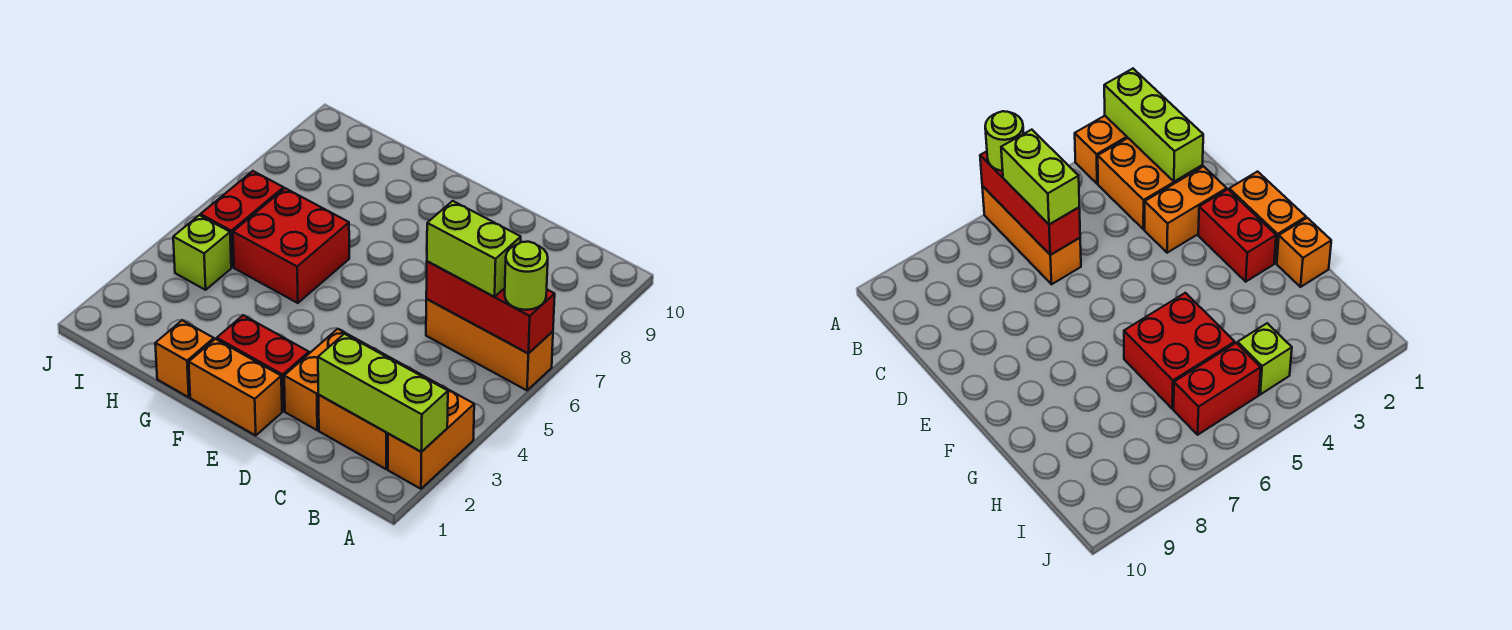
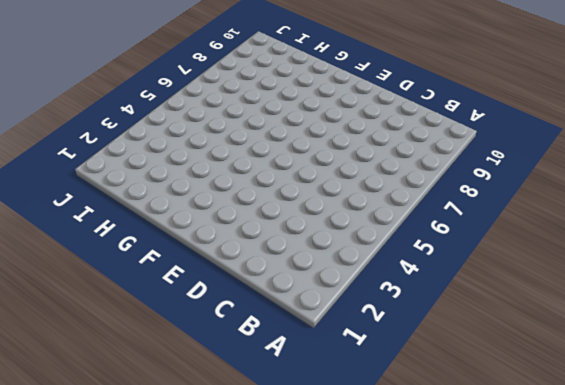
none -> orange brick A2:A3 level 1
none -> orange brick A6:C6 level 1
none -> orange brick B2:C3 level 1

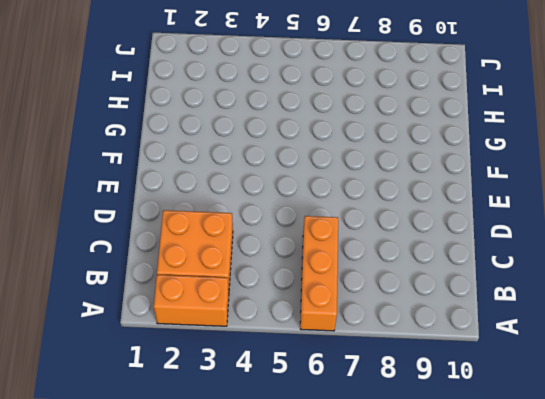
none -> orange brick D2:D3 level 1
none -> orange brick E1:F1 level 1
none -> red brick E2:F2 level 1

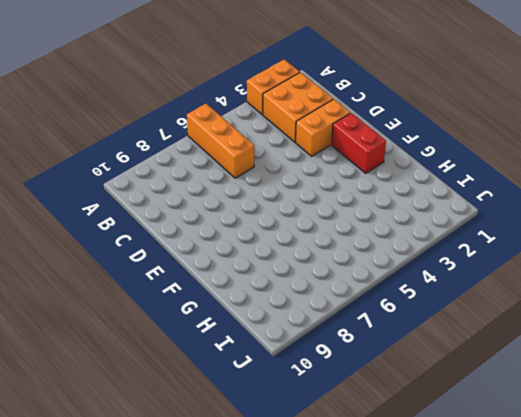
none -> orange brick E1:F1 level 1
none -> orange brick G1 level 1
none -> red brick G5:H6 level 1

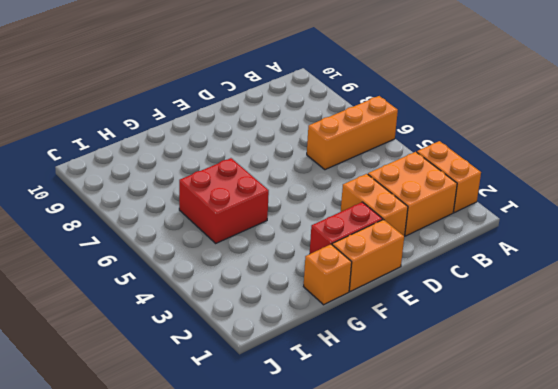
none -> lime brick I4 level 1
none -> red brick I5:I6 level 1
none -> lime brick A2:C2 level 2

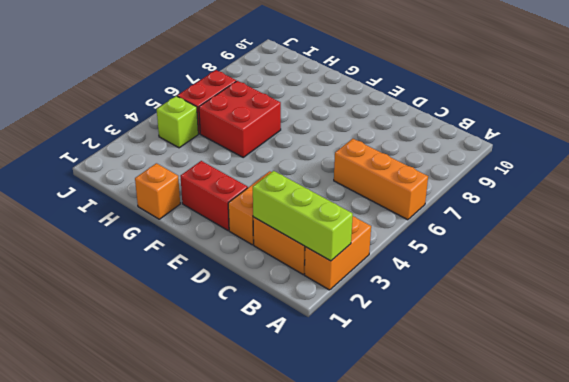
none -> orange brick E1:F1 level 1
none -> red brick A6:C6 level 2
none -> lime round brick A6 level 3

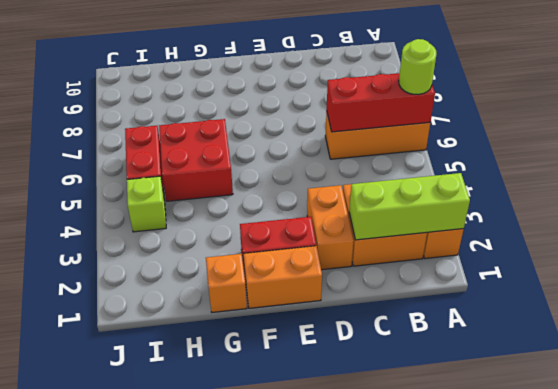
none -> lime brick B6:C6 level 3

